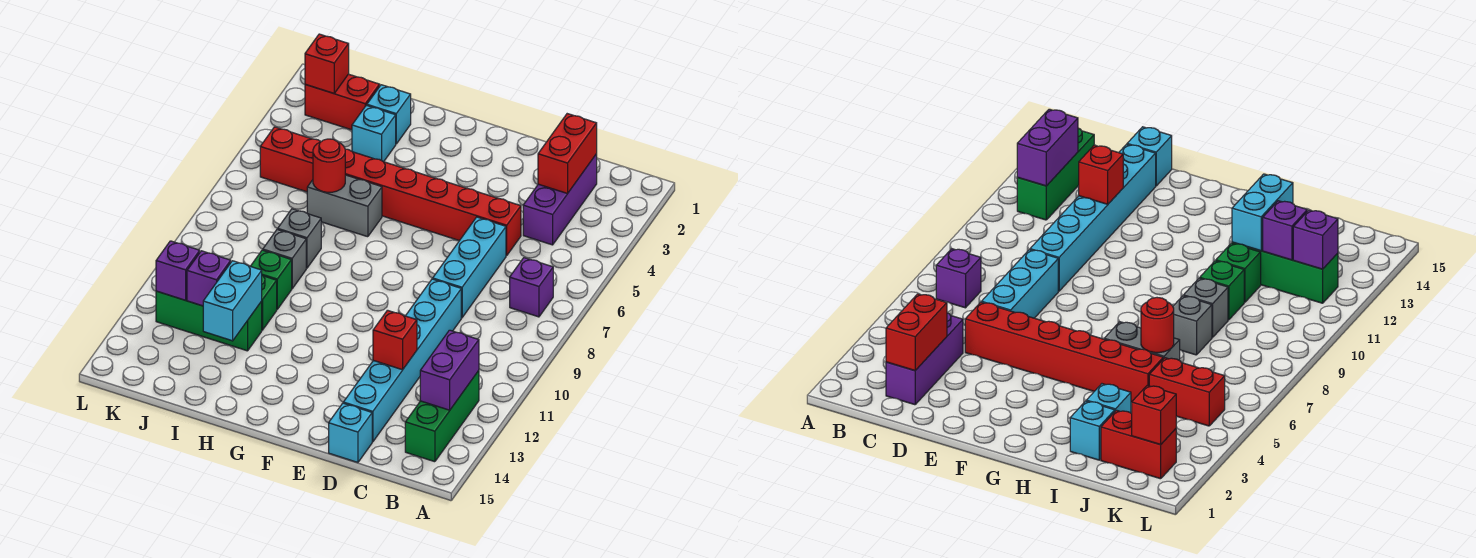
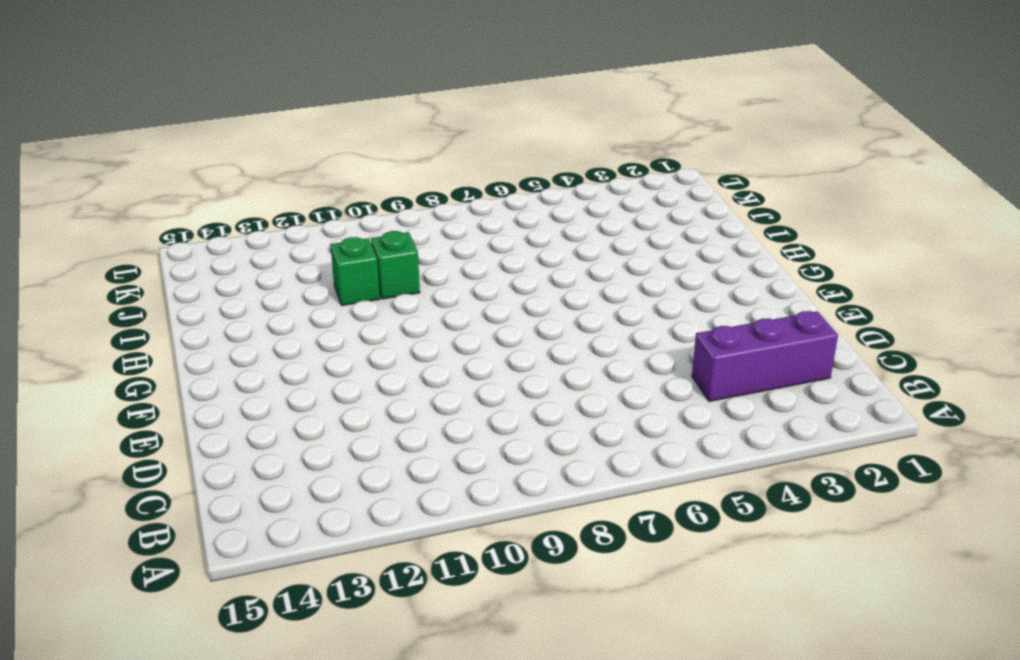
none -> purple brick B7 level 1
none -> green brick B12:B14 level 1
none -> red brick D5:I5 level 1

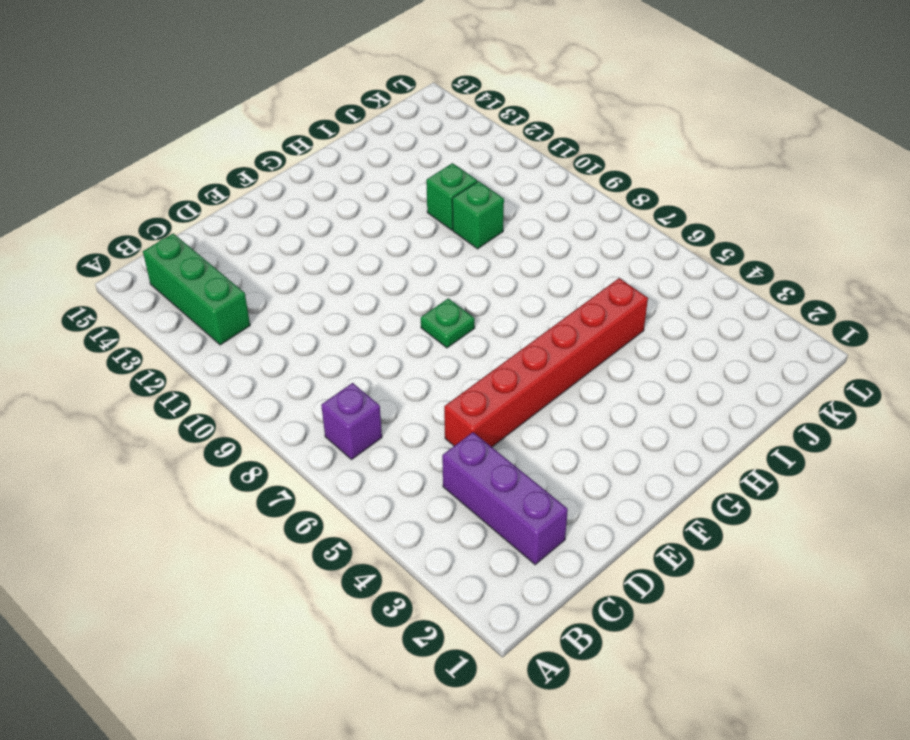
green plate F8 level 1 -> none
none -> cyan brick D6:D8 level 1
none -> cyan brick D9:D14 level 1
none -> cyan brick D15 level 1

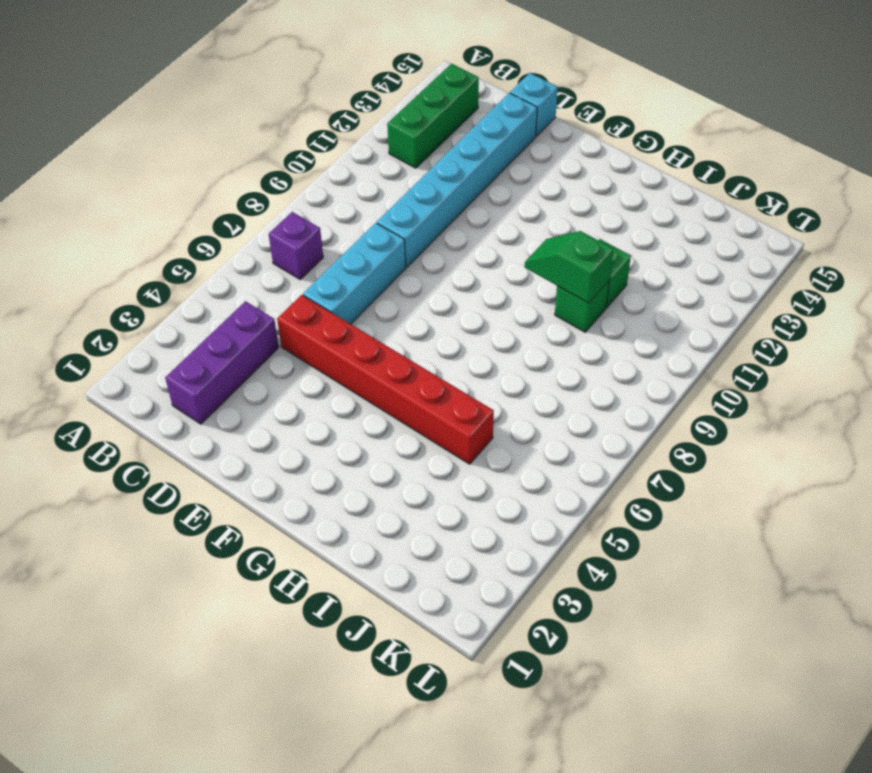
green slope H10:I10 level 2 top I -> none
none -> grey brick H6:I6 level 1
none -> cyan brick I2 level 1
none -> cyan brick I3 level 1

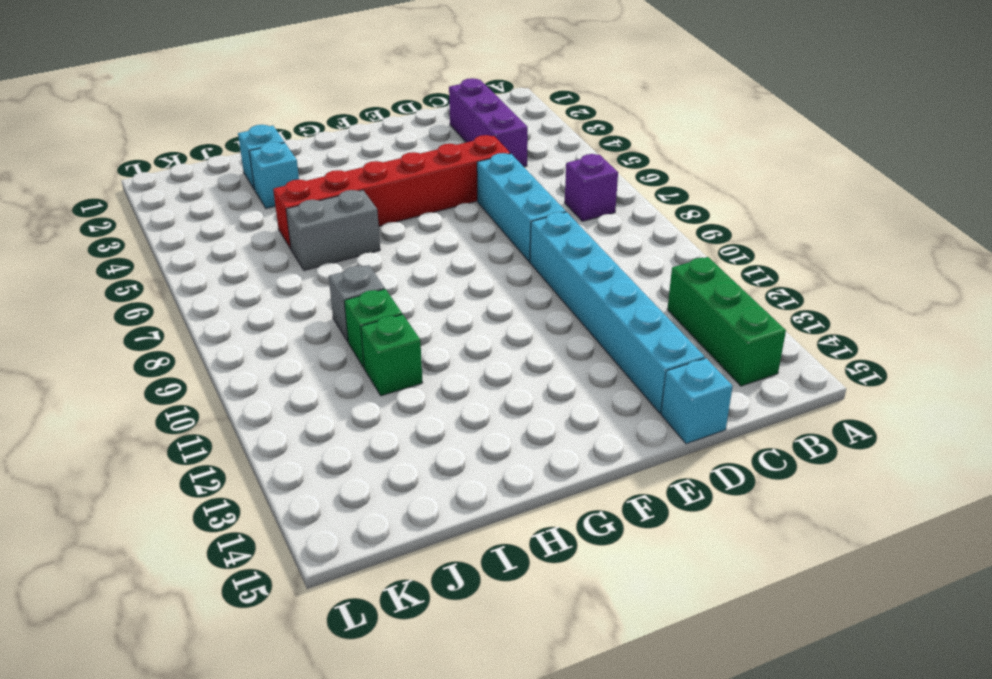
none -> grey brick I8 level 1
none -> green brick I12:K12 level 1
none -> red brick J2:K2 level 1

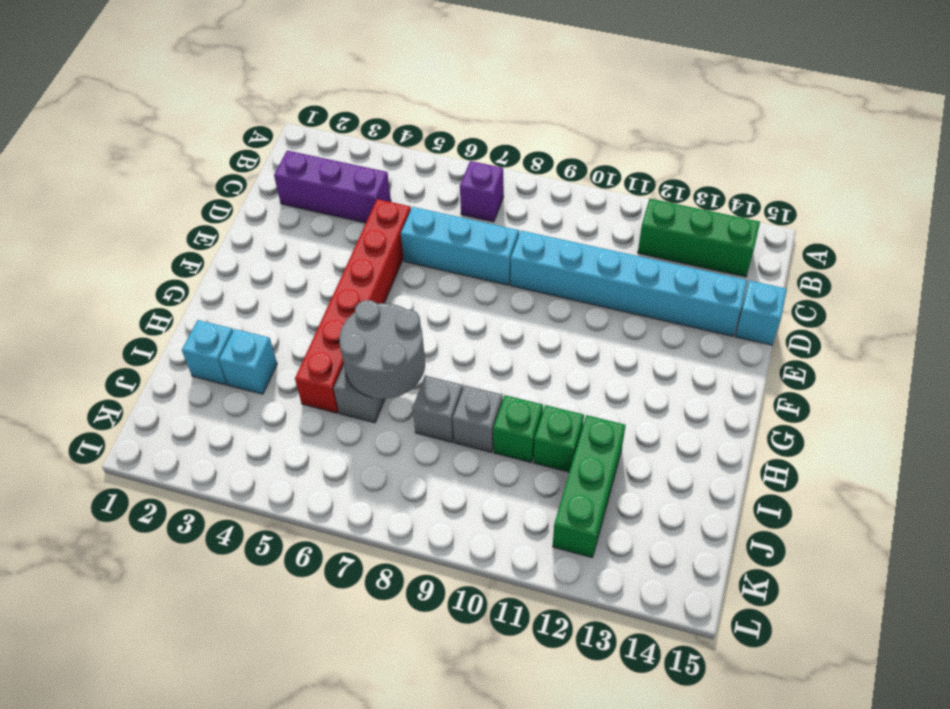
grey round brick H6:I7 level 2 -> red round brick I6 level 2
none -> red brick J2:K2 level 1
none -> red brick J5:K5 level 1
none -> purple brick B12:B13 level 2

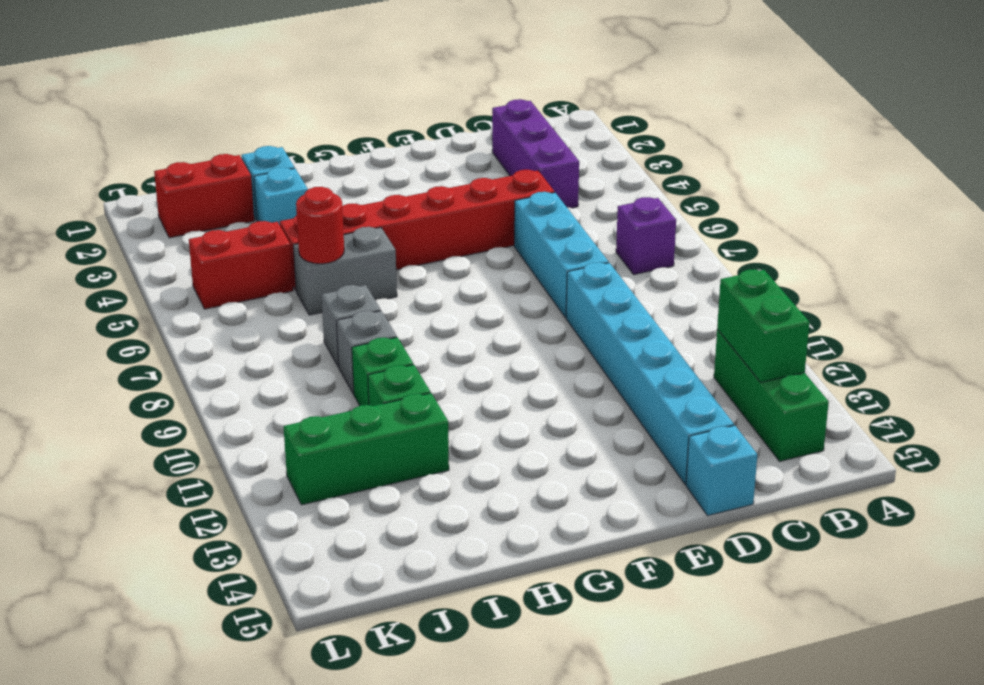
green brick B12:B13 level 2 -> purple brick B12:B13 level 2
none -> red brick C2:C3 level 2
none -> red brick D12 level 2
none -> cyan brick I12:I13 level 2

